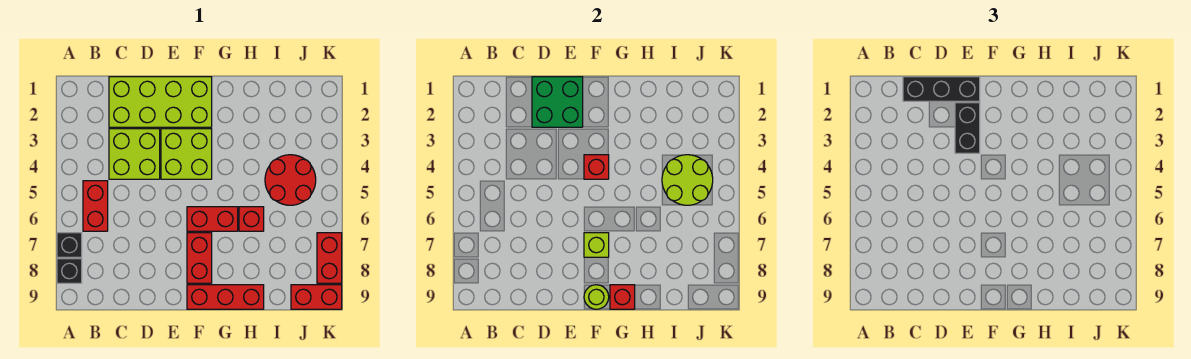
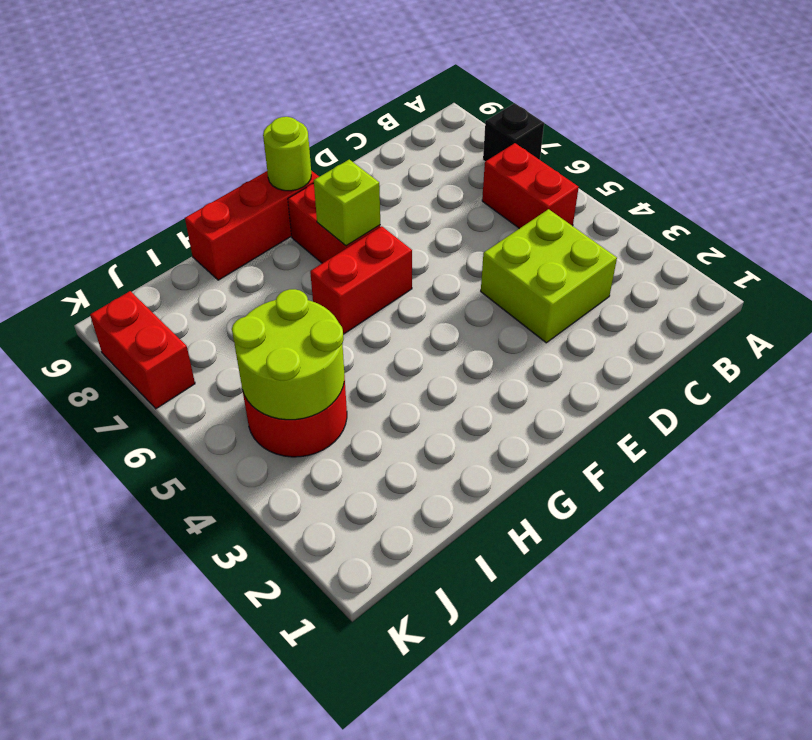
none -> black brick A8 level 1
none -> lime brick C1:F2 level 1
none -> lime brick E3:F4 level 1

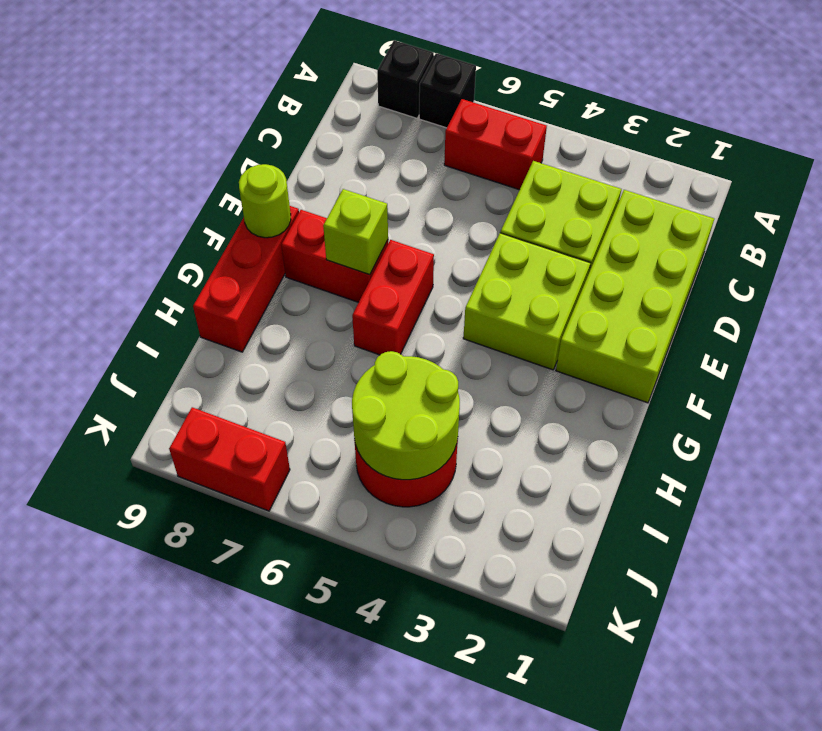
none -> red brick H6 level 1
none -> red brick J9:K9 level 1
none -> green brick D1:E2 level 2

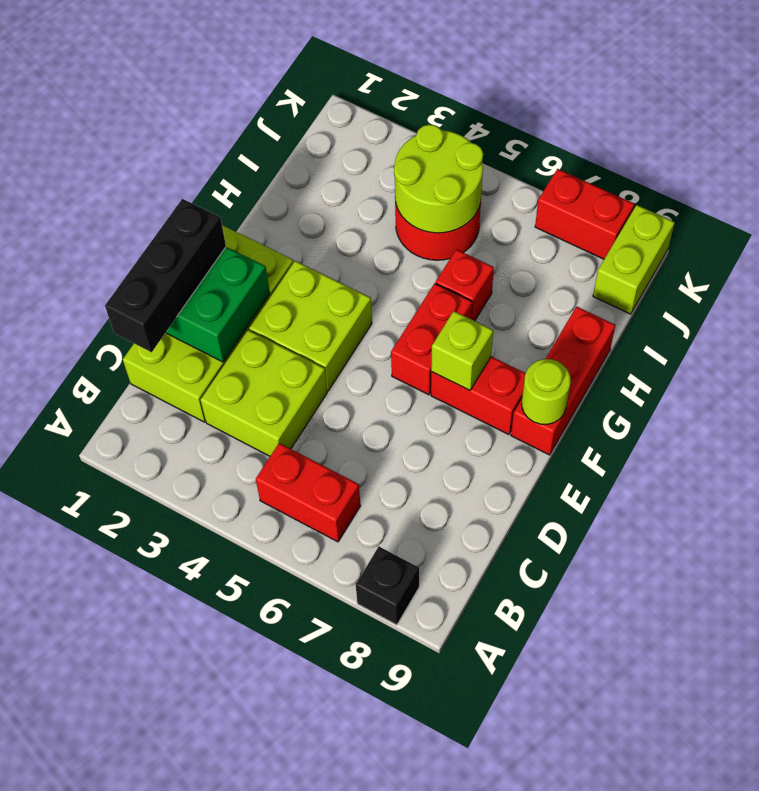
lime brick J9:K9 level 1 -> red brick J9:K9 level 1
none -> black brick A7 level 1
none -> red brick F4 level 2
none -> red brick G9 level 2

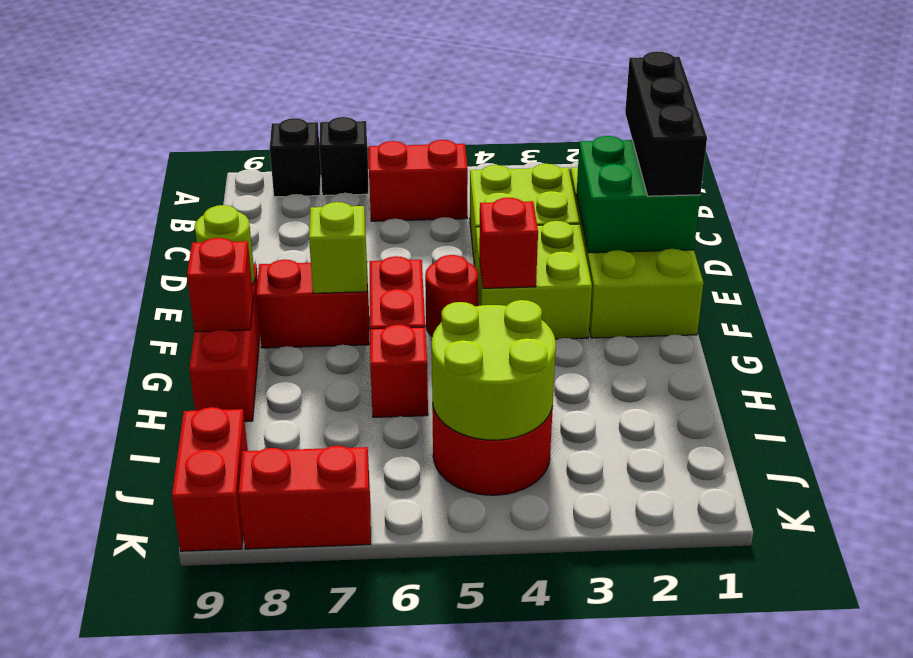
red round brick F5 level 1 -> none
none -> black brick E2:E3 level 3

